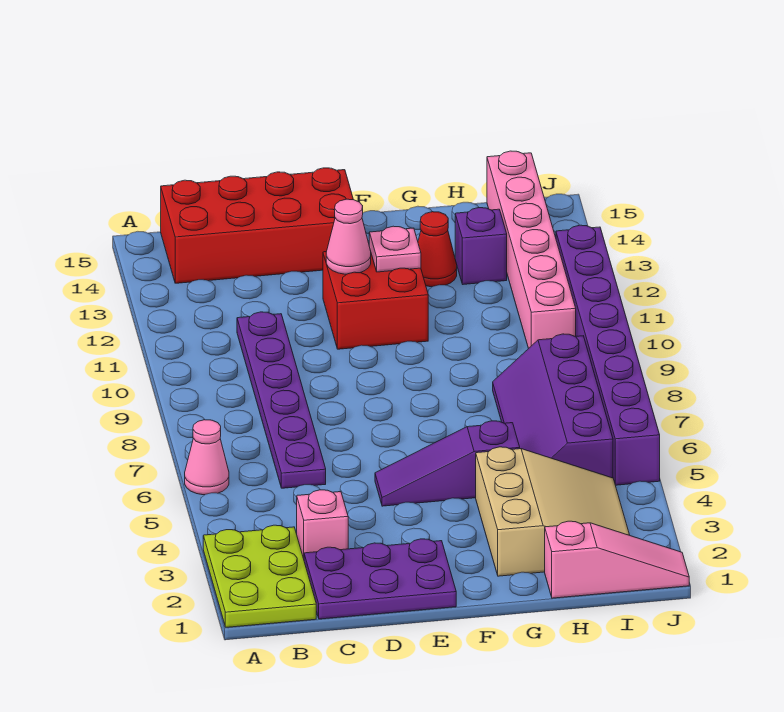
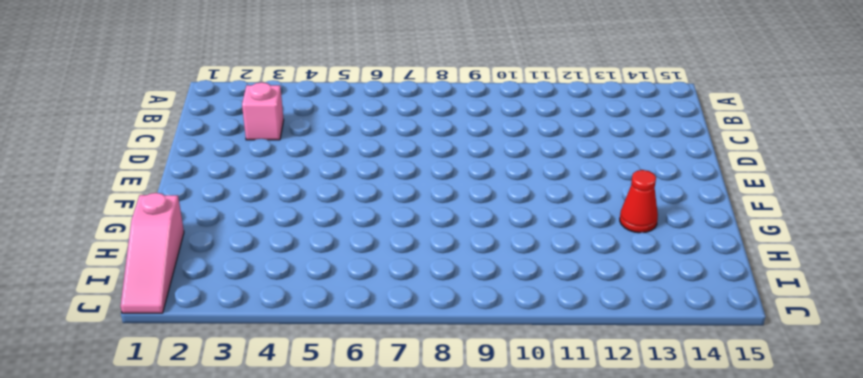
none -> lime plate A1:B3 level 1
none -> pink cone A6 level 1
none -> red brick B14:E15 level 1

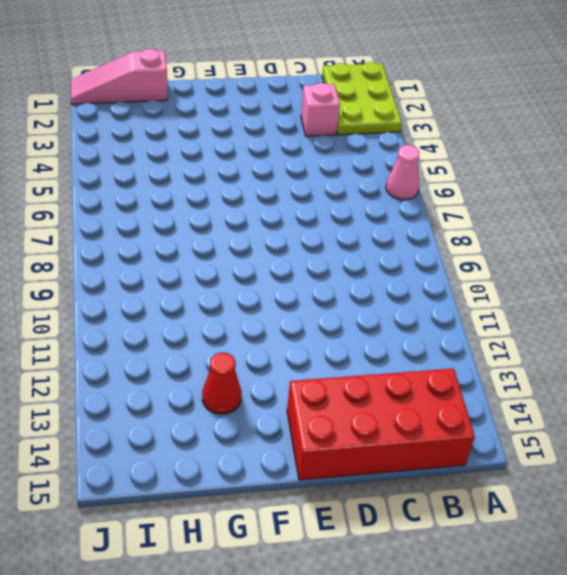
none -> purple plate C1:E2 level 1
none -> purple plate C6:C11 level 1
none -> purple slope E5:G5 level 1 top G

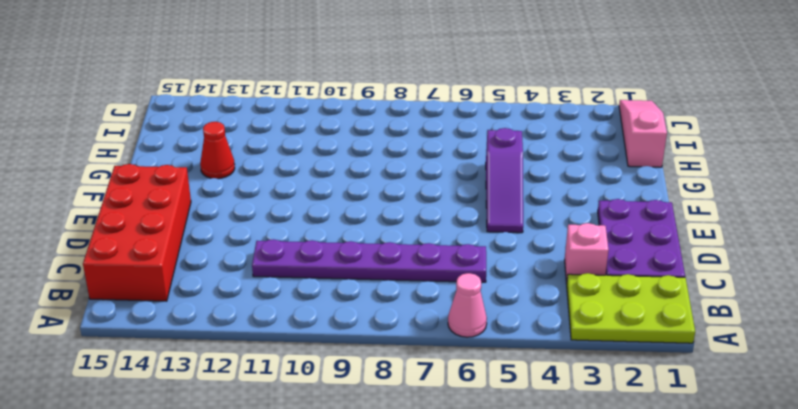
none -> red brick E11:F12 level 1
none -> tan slope G2:I4 level 1 top G
none -> purple slope H5:I8 level 1 top I

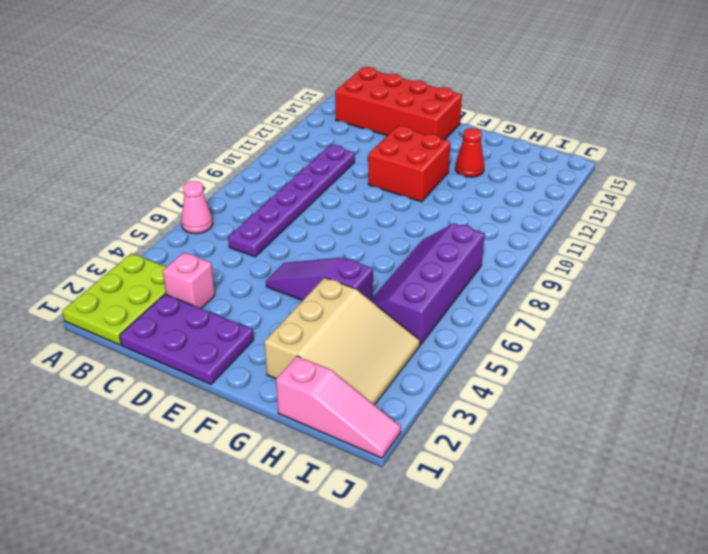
none -> purple brick H13 level 1
none -> pink brick I10:I15 level 1
none -> purple brick J5:J12 level 1

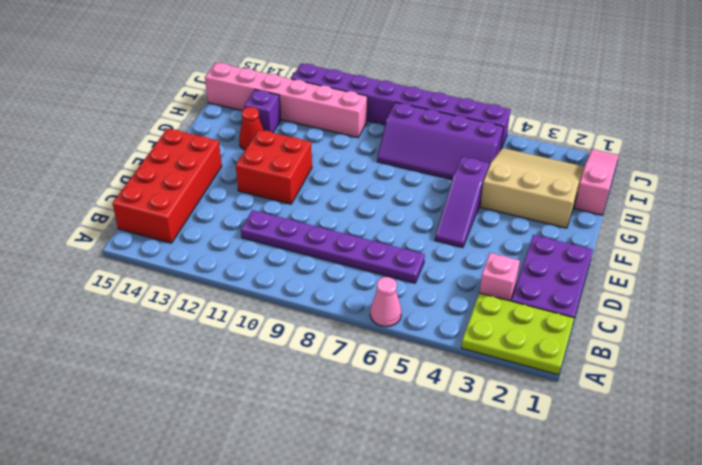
none -> pink cone E12 level 2
none -> pink plate F12 level 2

